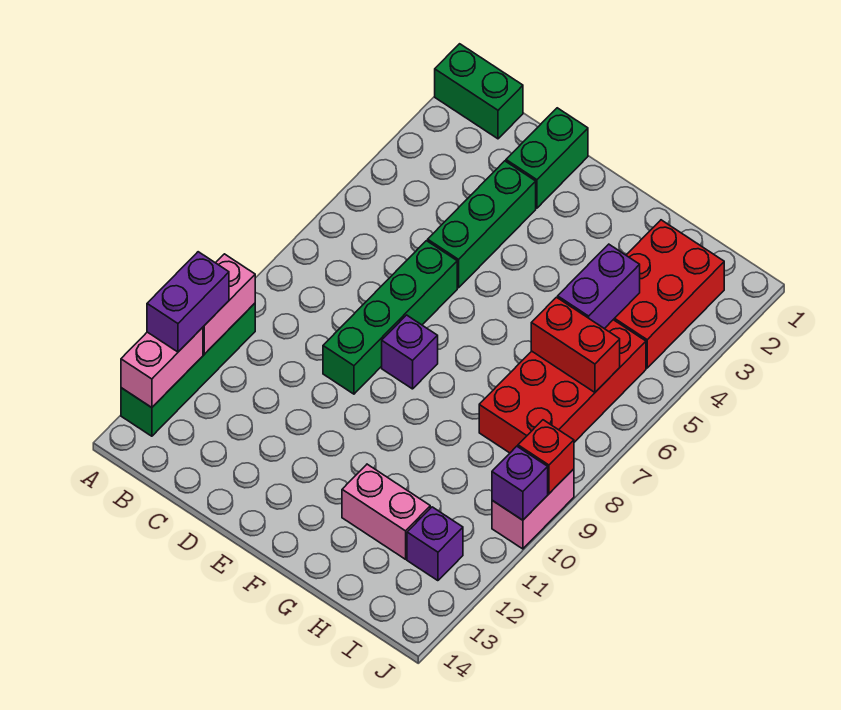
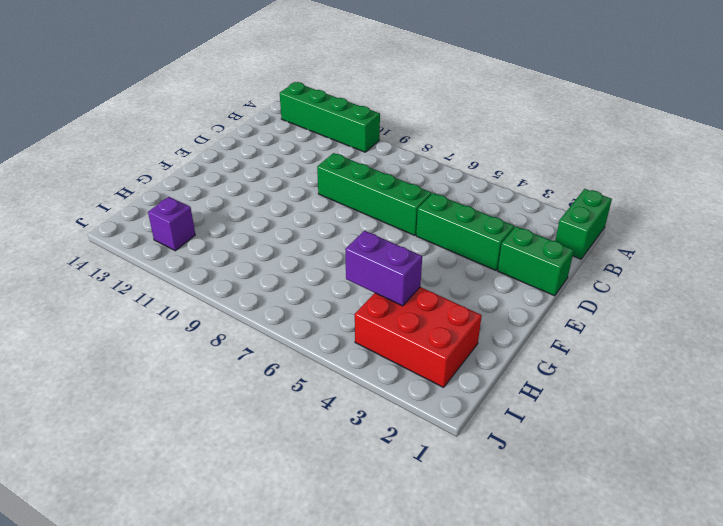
none -> purple brick E8 level 1
none -> pink brick G12:H12 level 1
none -> red brick H5:I8 level 1

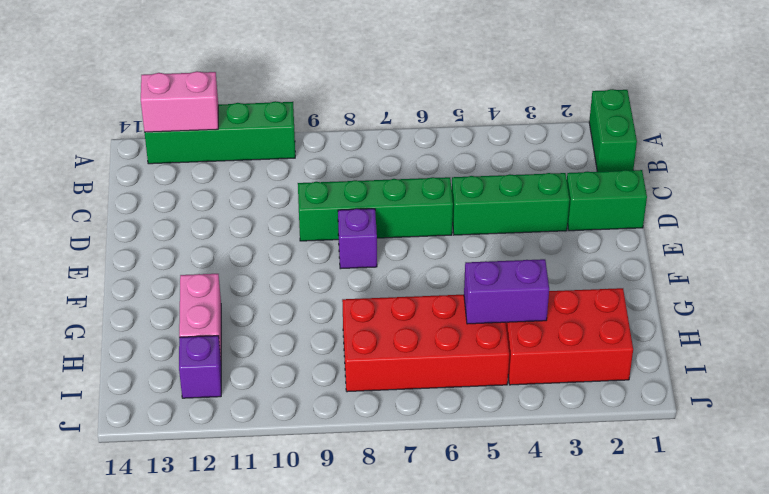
none -> pink brick J9:J10 level 1
none -> pink brick A10:A11 level 2
none -> red brick H6:I6 level 2

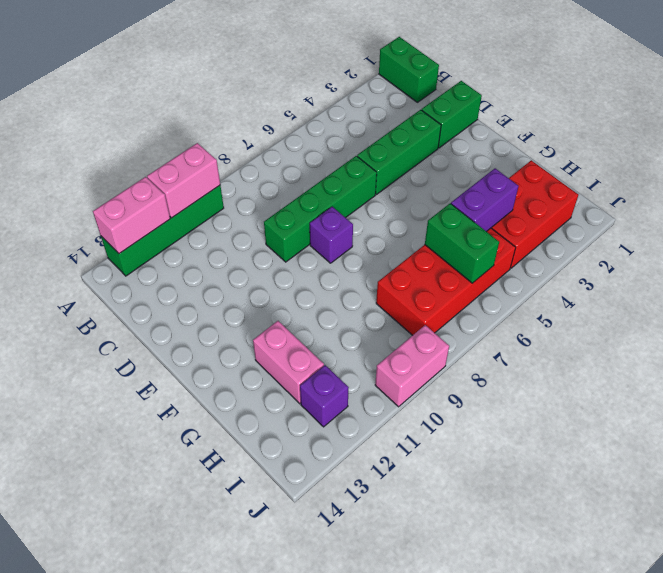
green brick H6:I6 level 2 -> red brick H6:I6 level 2
none -> red brick J9 level 2
none -> purple brick J10 level 2
none -> purple brick A11:A12 level 3

